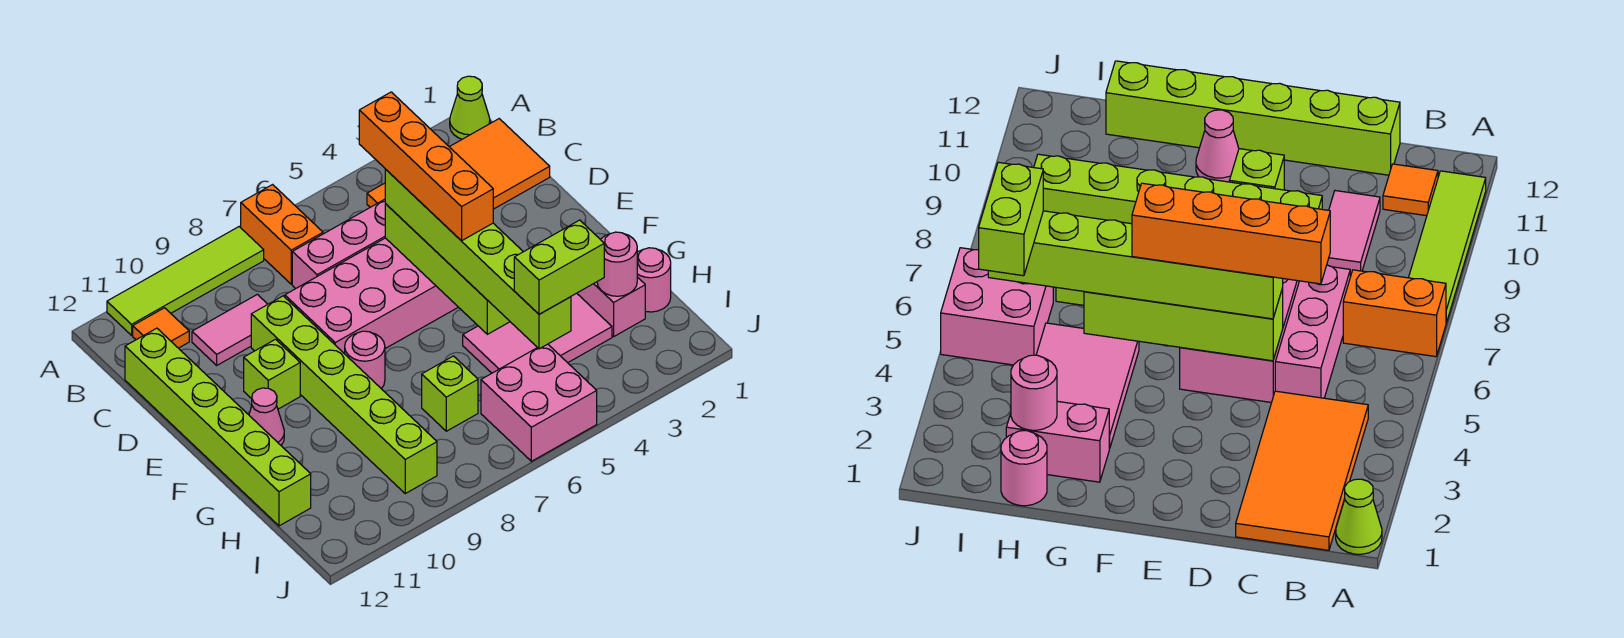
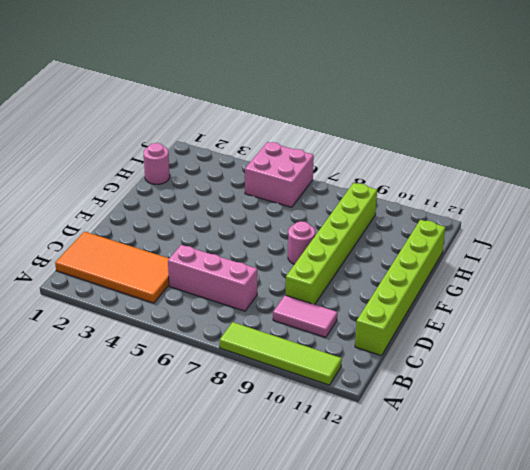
none -> lime cone A1 level 1
none -> orange brick A7:B7 level 1
none -> orange tile B11 level 1

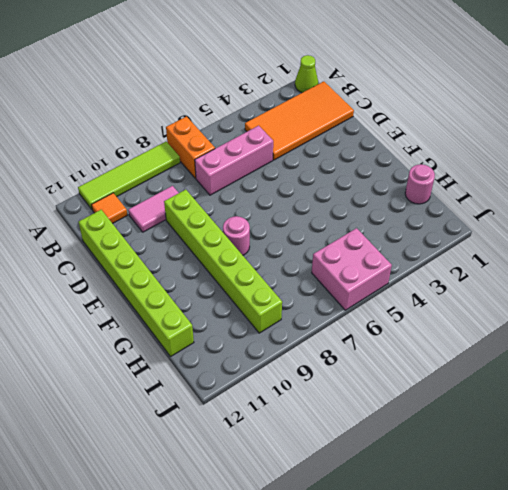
none -> pink brick D5:E8 level 1
none -> lime brick E10 level 1
none -> pink cone F11 level 1

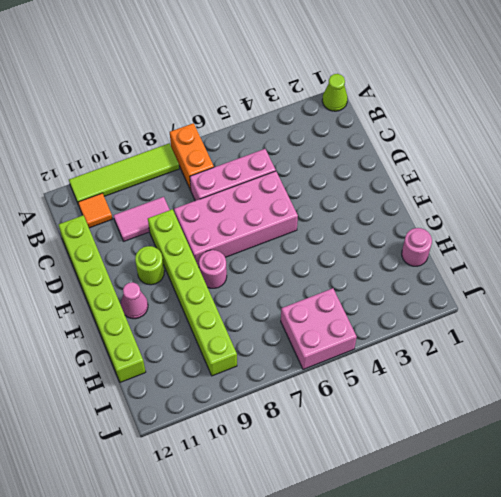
lime round brick E10 level 1 -> lime brick E10 level 1
none -> orange tile B1:C4 level 1
none -> pink brick G2:H2 level 1
none -> pink tile G3:H5 level 1

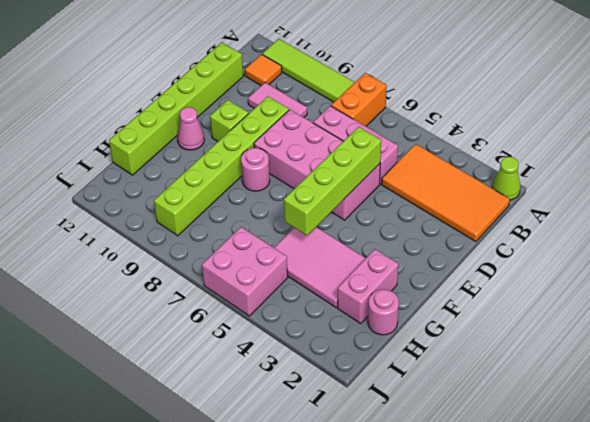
none -> lime brick H7 level 1
none -> pink round brick H2 level 2
none -> lime brick D5:I5 level 3

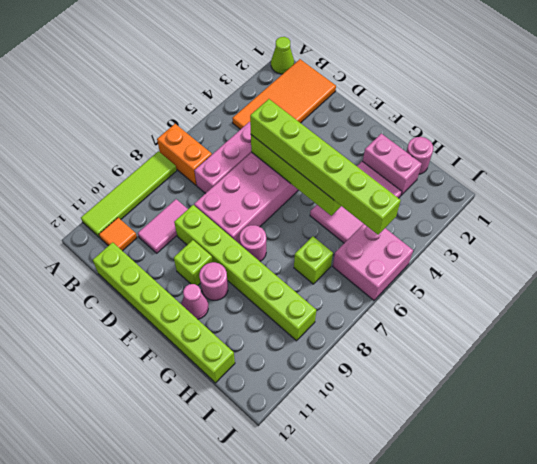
pink round brick F10 level 1 -> pink round brick H2 level 2
none -> orange brick C5:F5 level 4
none -> lime brick I4:I5 level 4

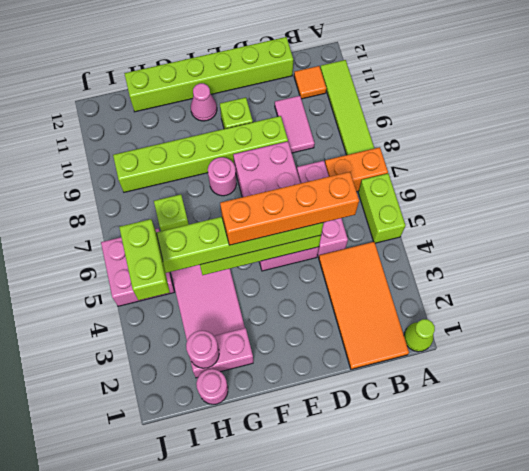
lime brick A5:A6 level 1 -> none

